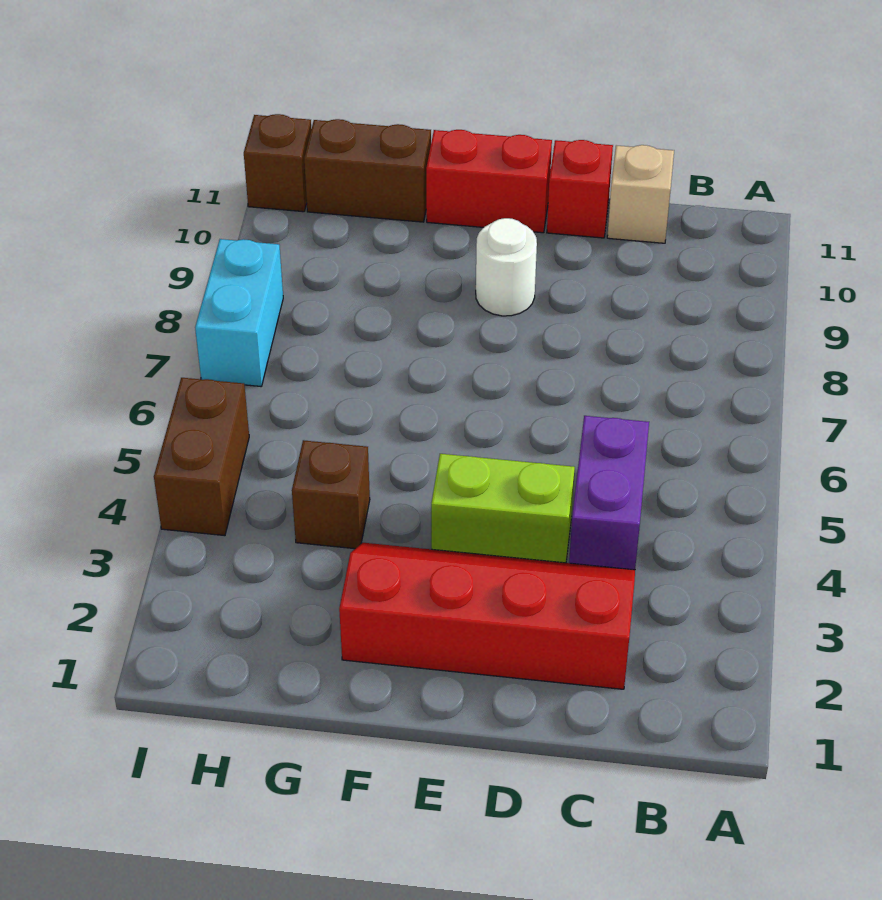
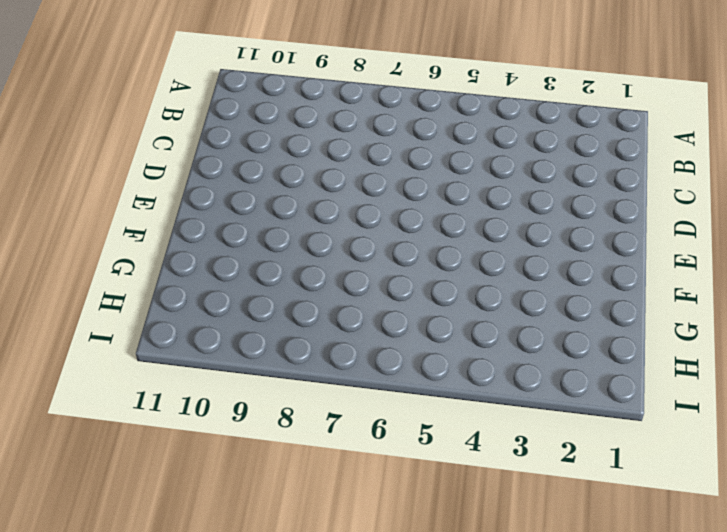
none -> red slope C2:F3 level 1 top 2
none -> purple brick C4:C5 level 1
none -> tan brick C11 level 1

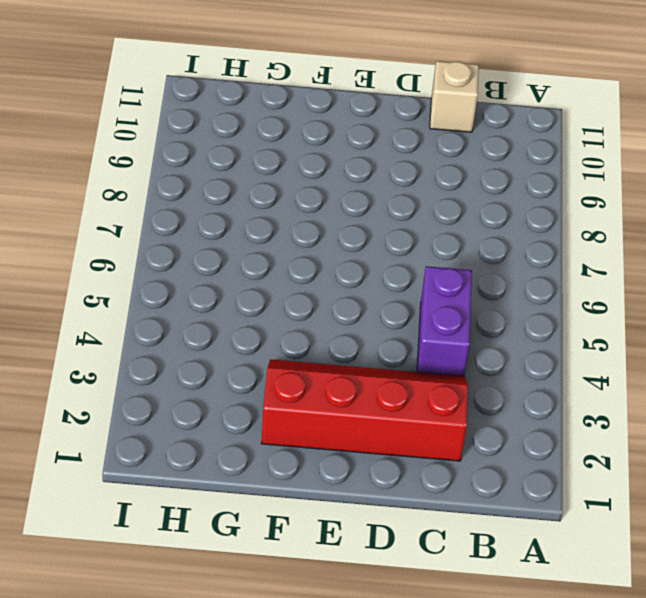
none -> lime brick D4:E4 level 1
none -> red brick D11 level 1
none -> white round brick E9 level 1

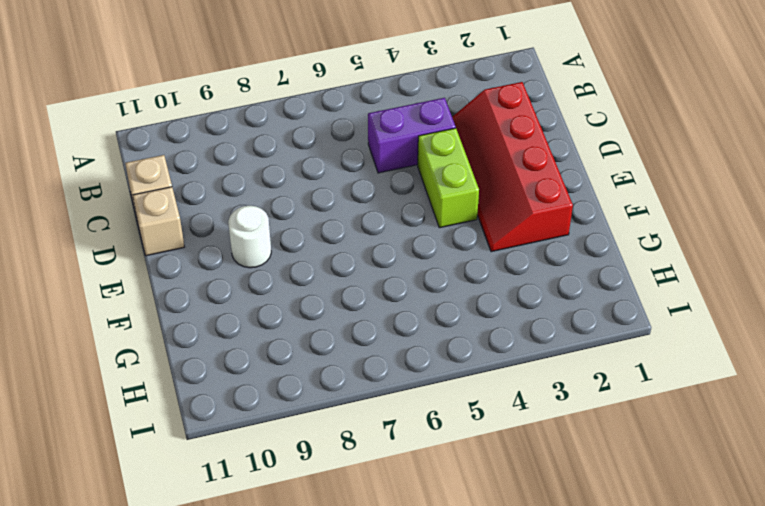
tan brick D11 level 1 -> red brick D11 level 1
none -> red brick E11:F11 level 1
none -> brown brick G4 level 1
none -> brown brick G11:H11 level 1

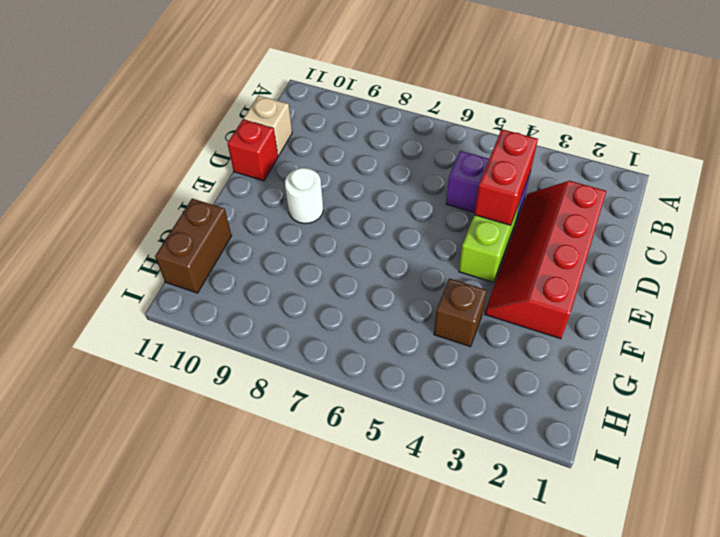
red brick C4:D4 level 2 -> red brick E11:F11 level 1
none -> brown brick I4:I5 level 1
none -> cyan brick I7:I8 level 1
none -> brown brick I11 level 1

